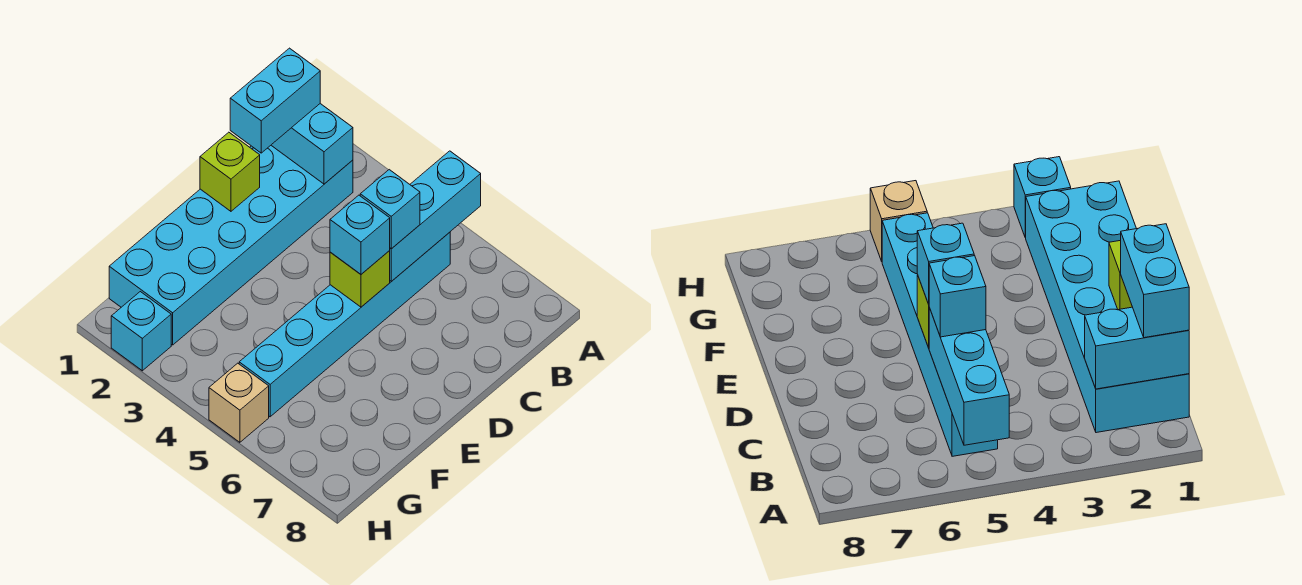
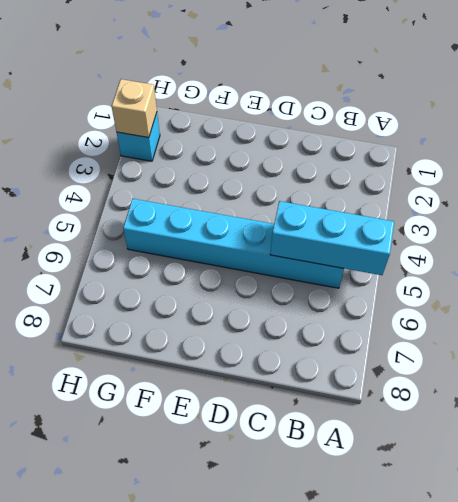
tan brick H2 level 2 -> tan brick H5 level 1
none -> cyan brick B1:G2 level 1
none -> cyan brick B1:B2 level 2

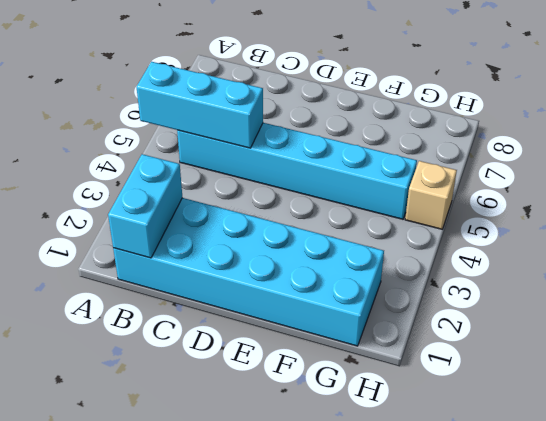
none -> cyan brick H2 level 1
none -> lime brick D1 level 2

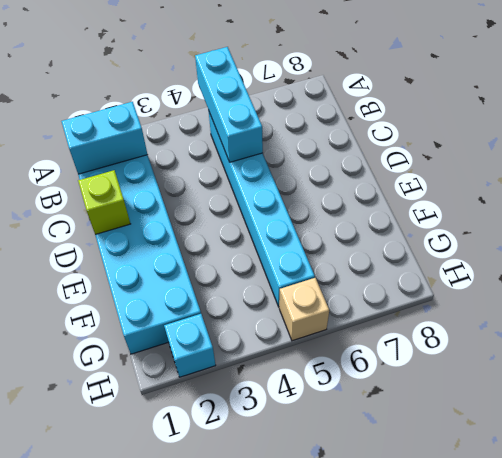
none -> lime brick D5 level 2
none -> cyan brick B1:C1 level 3

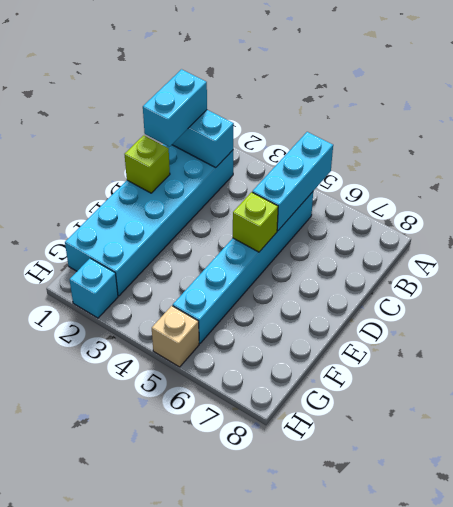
none -> cyan brick C5 level 3
none -> cyan brick D5 level 3

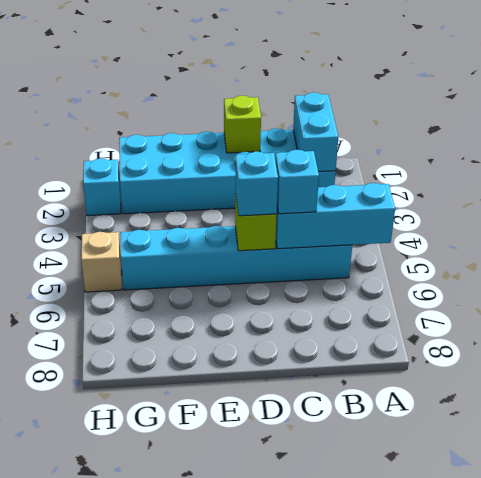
none -> cyan brick B1:C1 level 3

